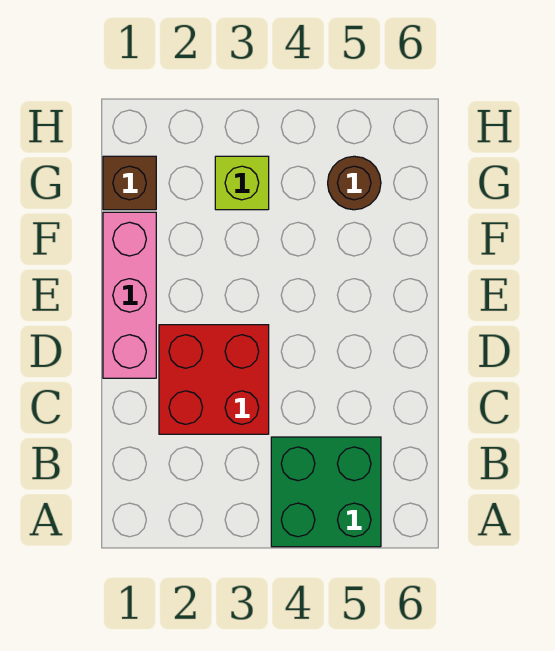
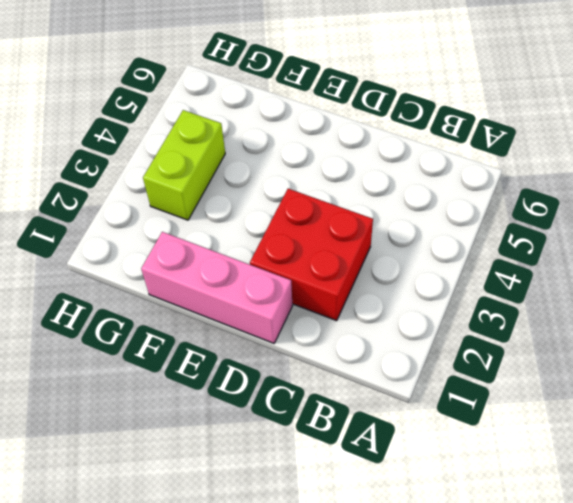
lime brick G3:G4 level 1 -> lime brick G3 level 1
none -> green brick A4:B5 level 1
none -> brown brick G1 level 1

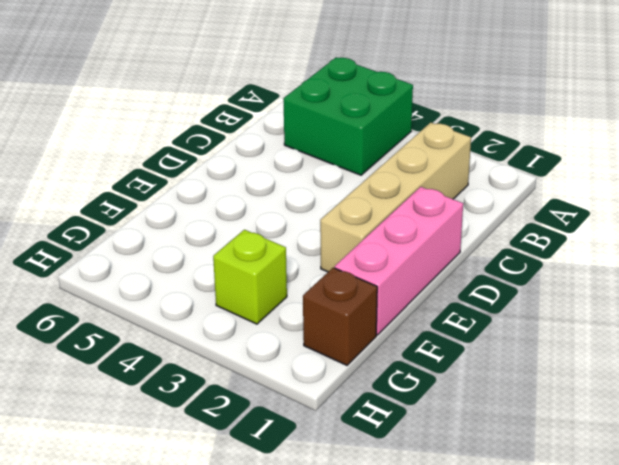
tan brick B2:E2 level 1 -> red brick C2:D3 level 1
none -> brown round brick G5 level 1

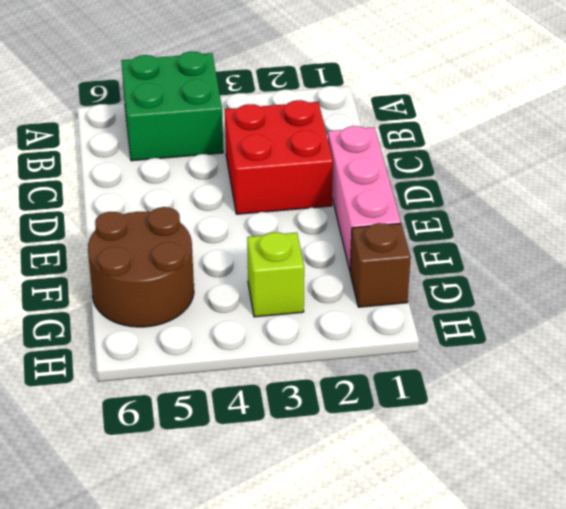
brown round brick F5:G6 level 1 -> brown round brick G5 level 1

